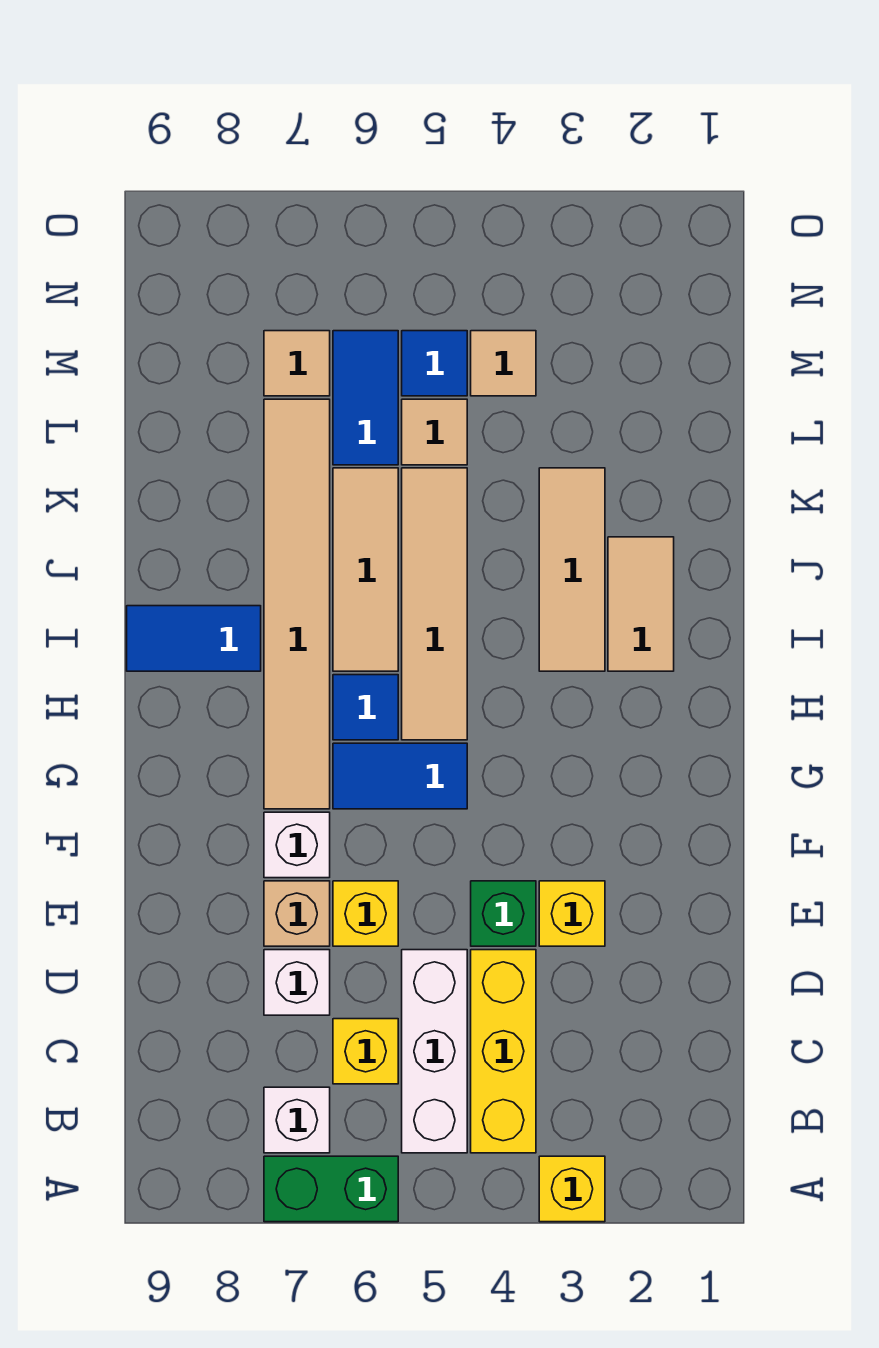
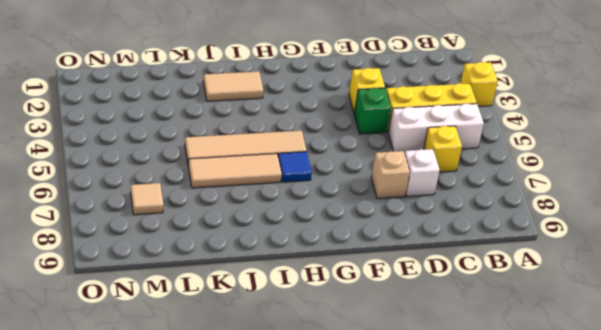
none -> green brick A6:A7 level 1
none -> white brick B7 level 1
none -> yellow brick E6 level 1

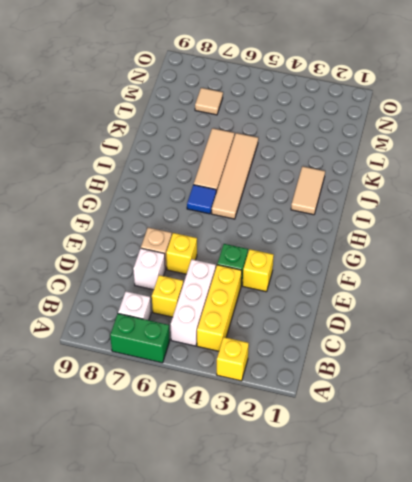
none -> white brick F7 level 1
none -> blue tile G5:G6 level 1
none -> tan tile G7:L7 level 1

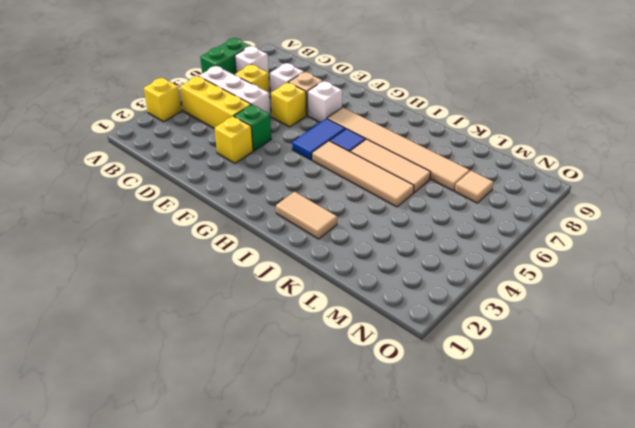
none -> tan tile I3:K3 level 1
none -> blue tile I8:I9 level 1
none -> tan tile L5 level 1

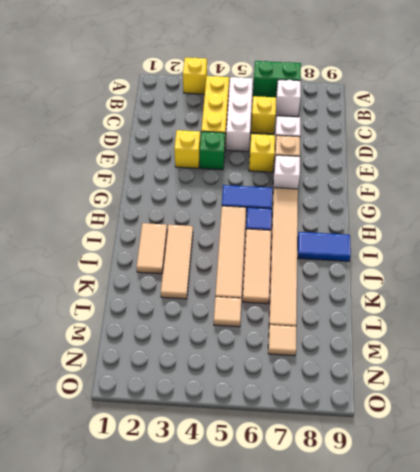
none -> blue tile L6:M6 level 1
none -> tan tile M4 level 1
none -> blue tile M5 level 1

